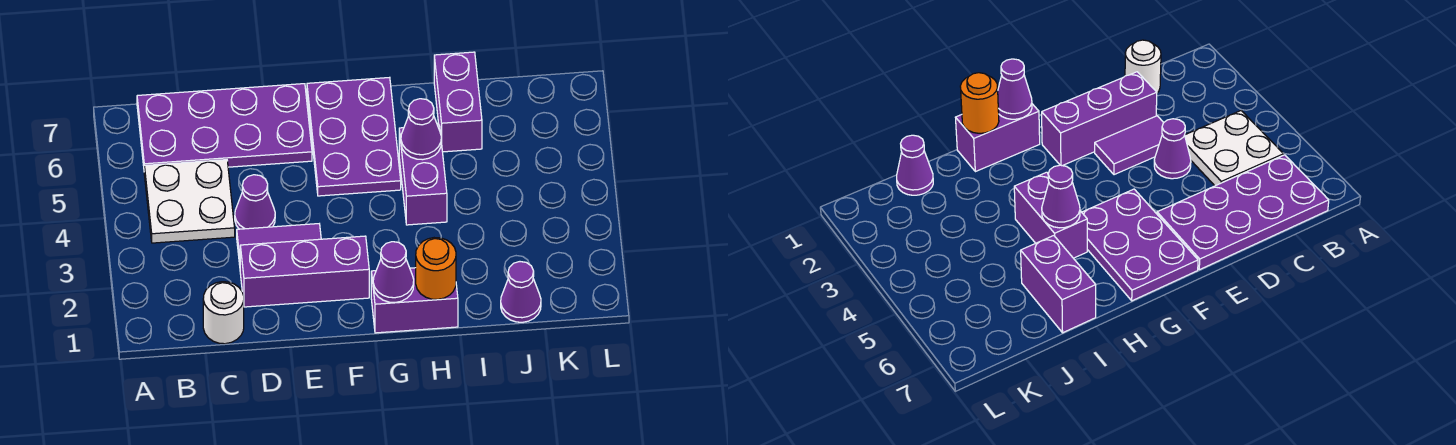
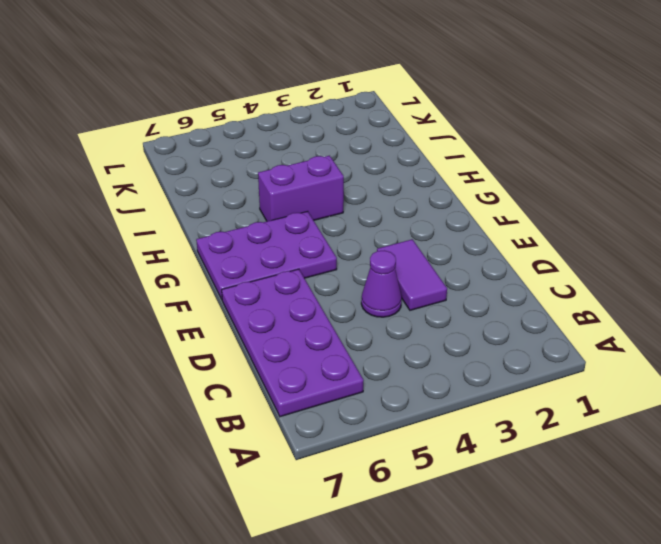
none -> white plate B4:C5 level 1
none -> white round brick C1 level 1
none -> purple brick D2:F2 level 1

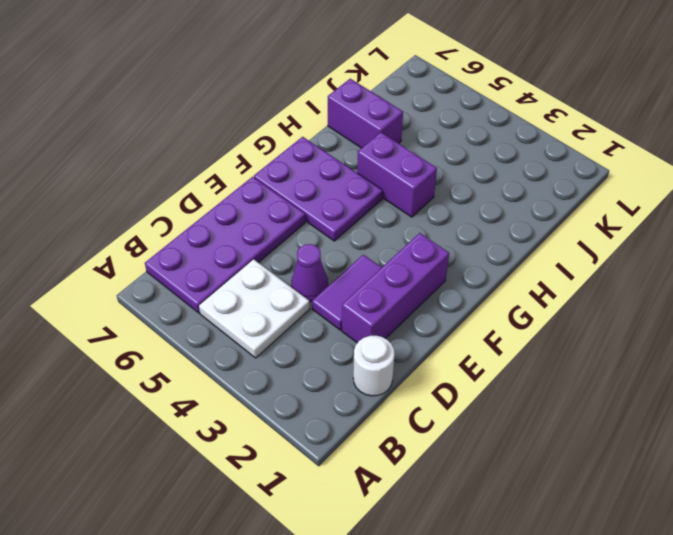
none -> purple brick G1:H1 level 1
none -> purple cone J1 level 1
none -> purple cone G1 level 2

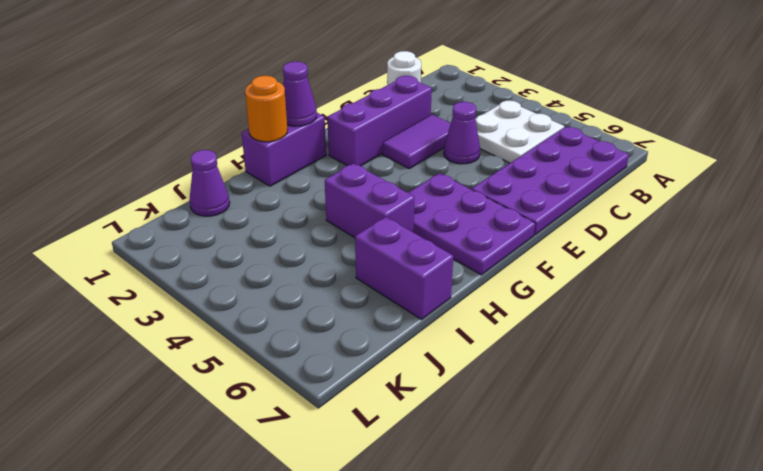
none -> purple cone H5 level 2

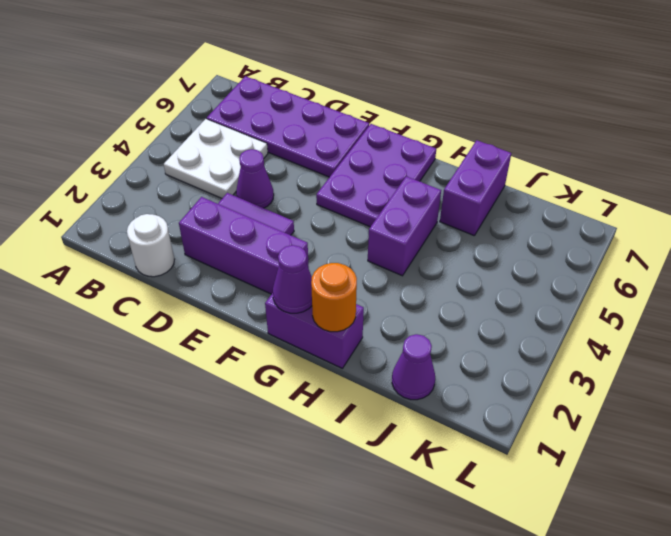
none -> purple cone H5 level 2

